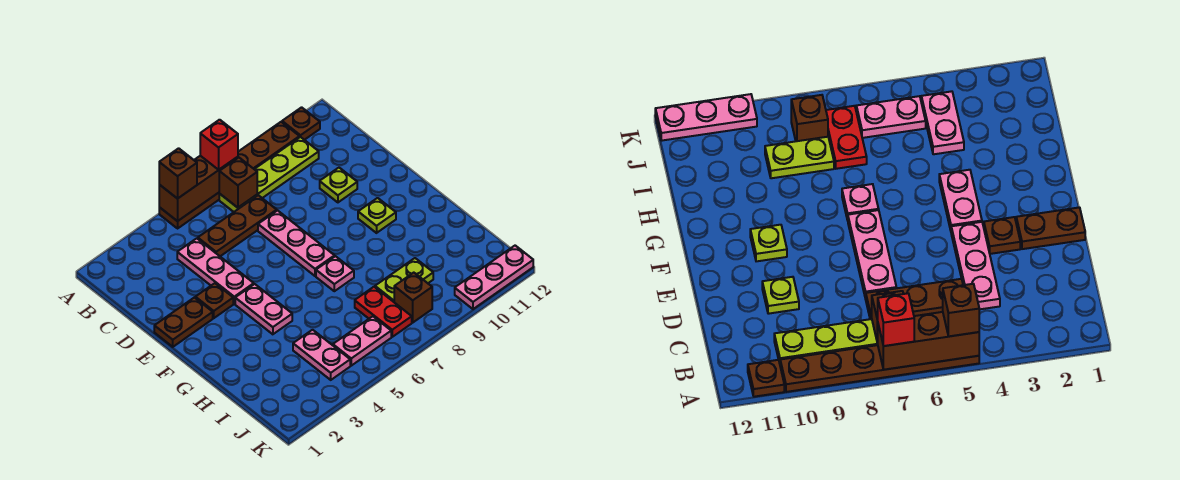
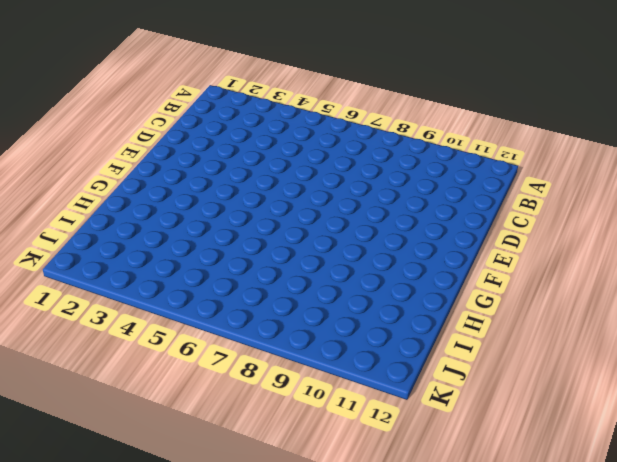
none -> brown plate A5:A10 level 1
none -> brown plate A11 level 1
none -> lime plate B7:B10 level 1

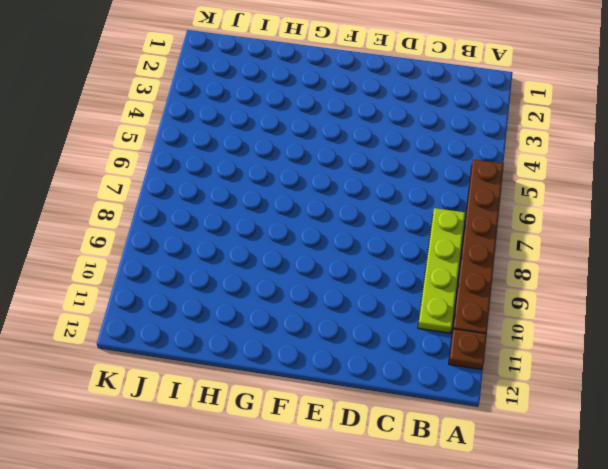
none -> pink plate C4:E4 level 1
none -> brown plate C5:C7 level 1
none -> pink plate D7:F7 level 1

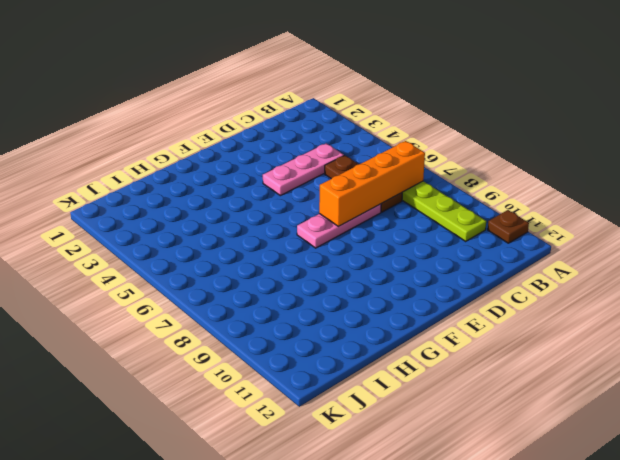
orange brick B7:E7 level 2 -> brown brick B7 level 2
none -> brown plate A5:A10 level 1
none -> lime plate D10 level 1
none -> brown plate E1:E2 level 1

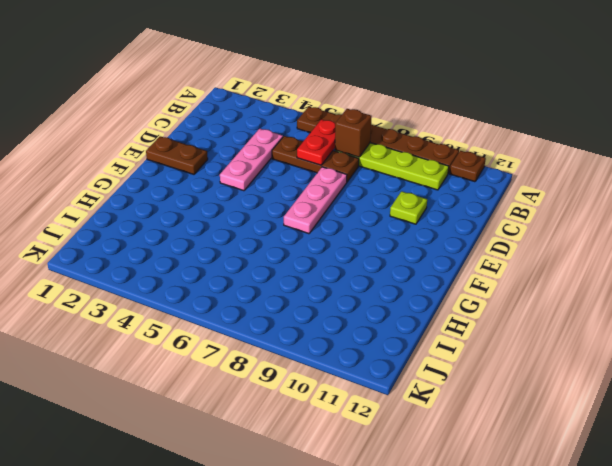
red plate B6:C6 level 2 -> red plate I7:J7 level 1
none -> brown plate E3 level 1
none -> pink plate F4:G4 level 1
none -> lime plate F10 level 1

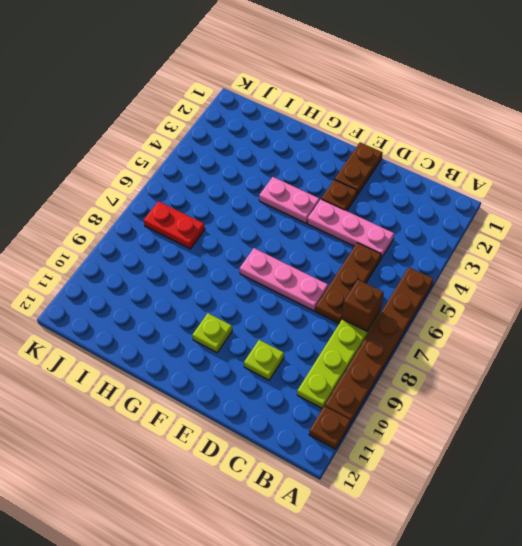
none -> pink plate G7 level 1
none -> pink plate I4:J4 level 1
none -> lime plate I8:I9 level 1

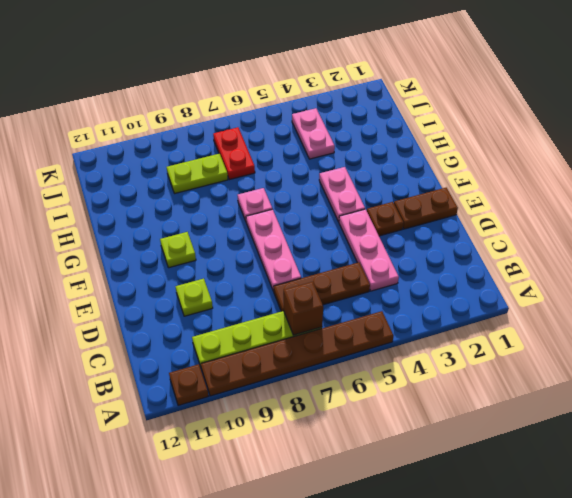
none -> pink plate J5:J6 level 1
none -> brown brick J8 level 1
none -> pink plate K10:K12 level 1

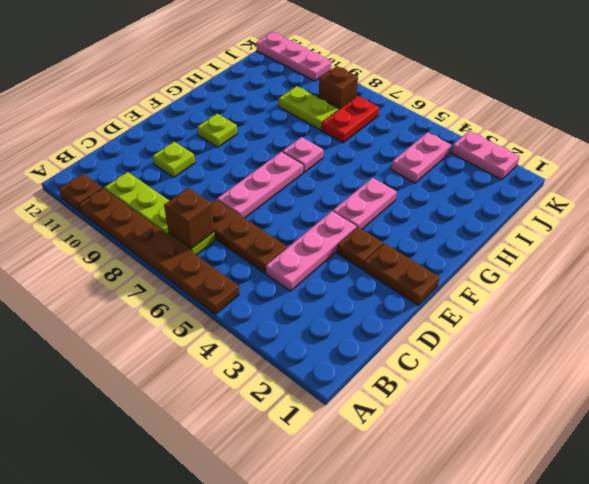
pink plate K2:K3 level 1 -> pink plate J5:J6 level 1
none -> brown brick A5:A7 level 2
none -> brown brick A5 level 3
none -> red brick A7 level 3

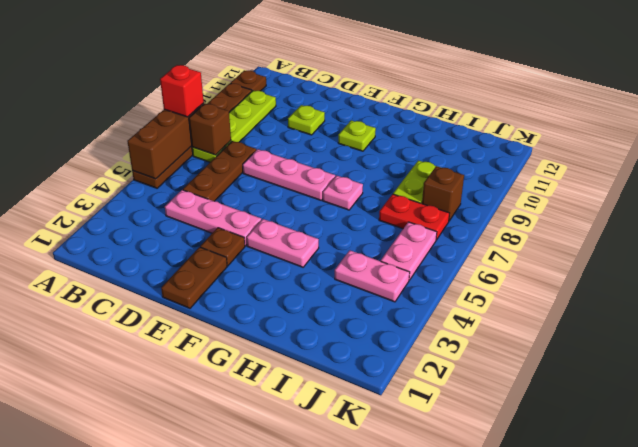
none -> pink plate K10:K12 level 1
none -> brown brick A5 level 3

